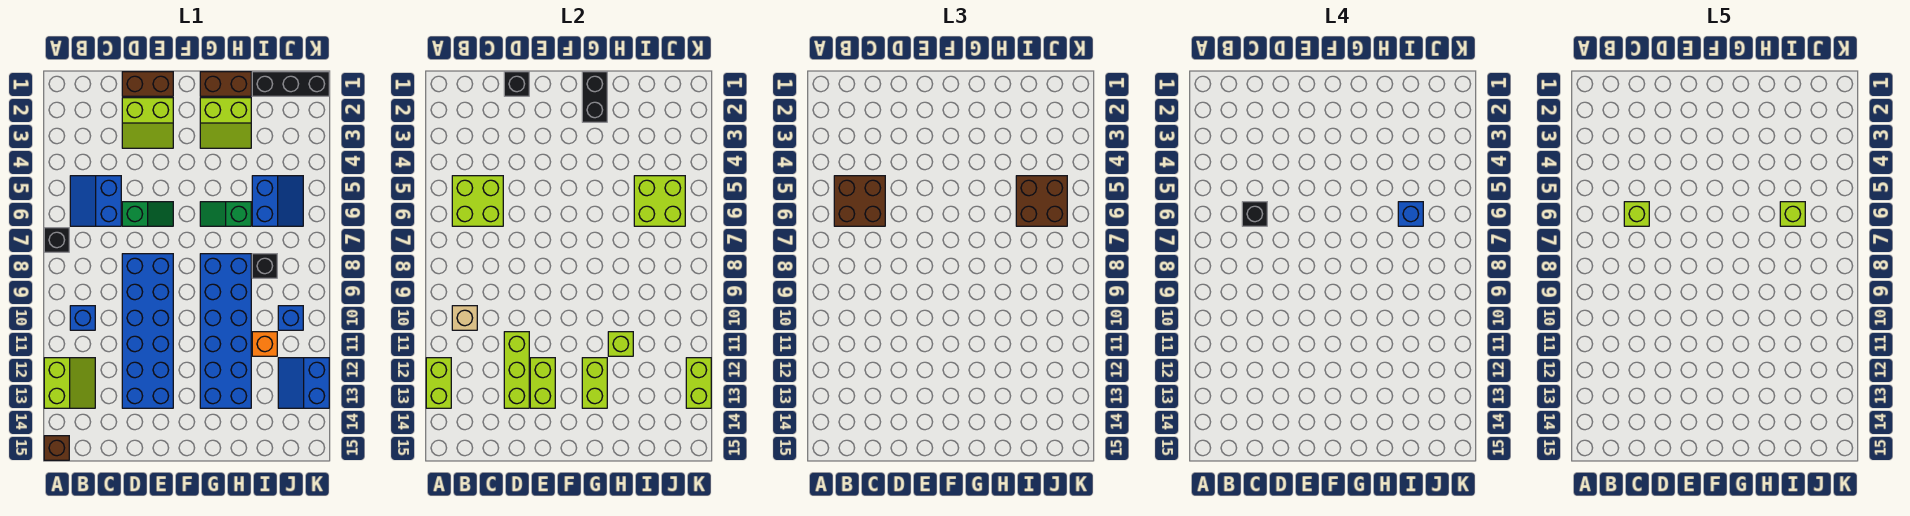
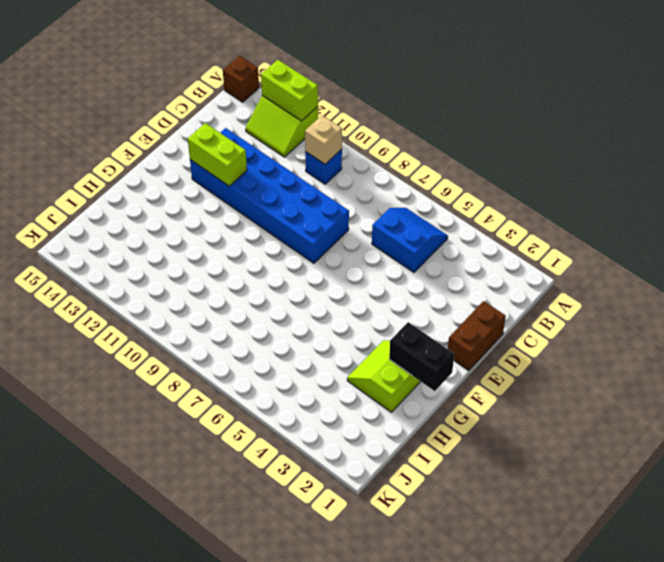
none -> black brick A7 level 1
none -> lime slope D2:E3 level 1 top 2
none -> green slope D6:E6 level 1 top D
none -> brown brick G1:H1 level 1

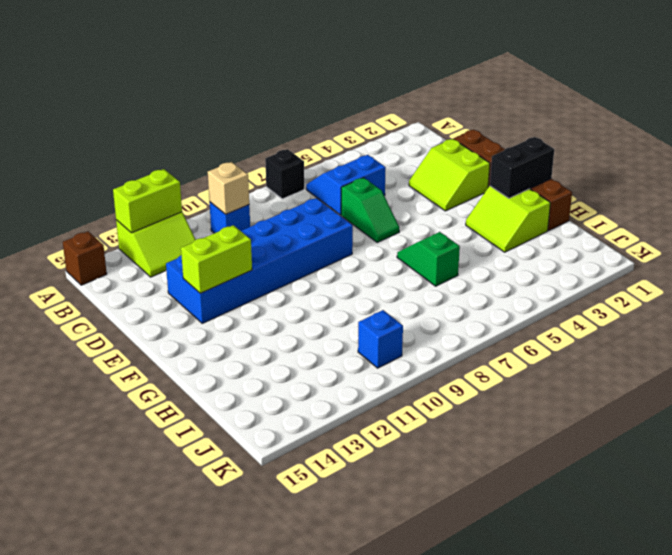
none -> blue brick G8:H13 level 1
none -> black brick I1:K1 level 1
none -> blue slope I5:J6 level 1 top I
none -> black brick I8 level 1

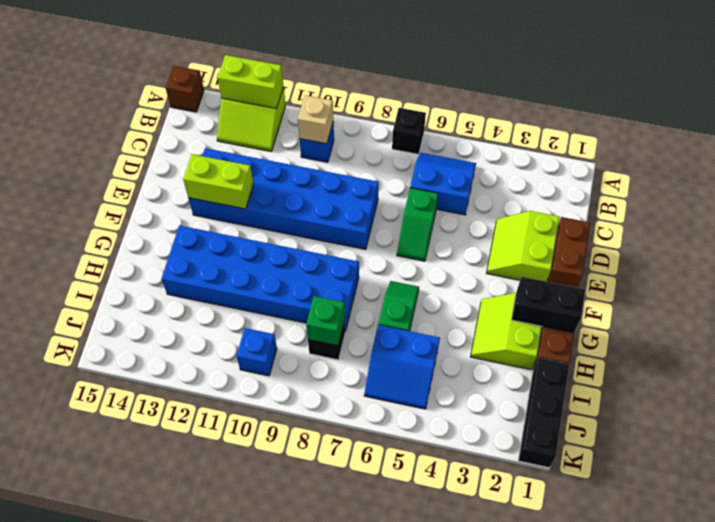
green brick I8 level 2 -> none
none -> orange brick I11 level 1
none -> blue slope J12:K13 level 1 top K
none -> lime brick B5:C6 level 2
none -> black brick D1 level 2

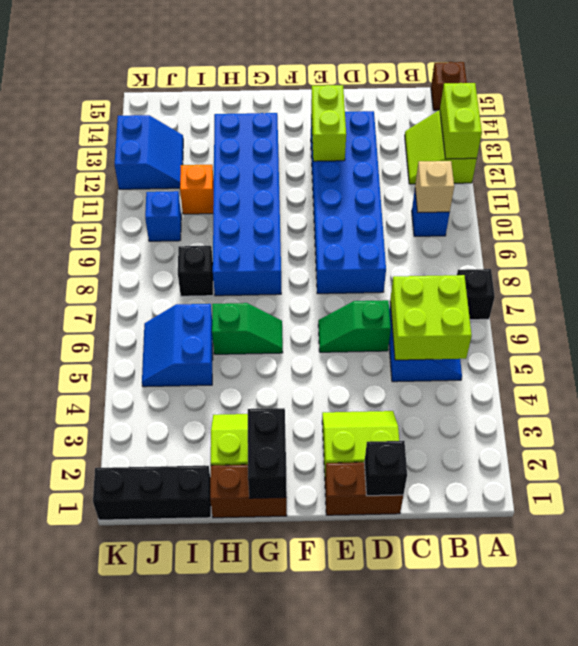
none -> lime brick D11:D13 level 2
none -> lime brick G12:G13 level 2
none -> lime brick H11 level 2
none -> lime brick I5:J6 level 2

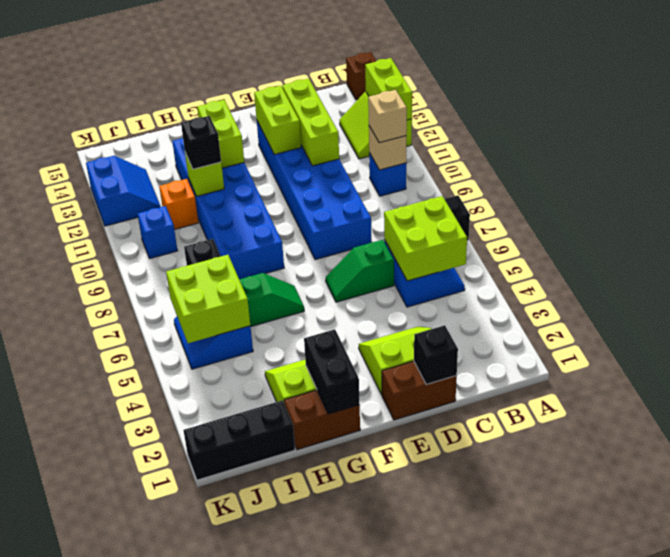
tan brick B10 level 3 -> none
black brick H11 level 3 -> black brick C6 level 4
none -> lime brick K12:K13 level 2
none -> brown brick B5:C6 level 3
none -> brown brick I5:J6 level 3
none -> blue brick I6 level 4

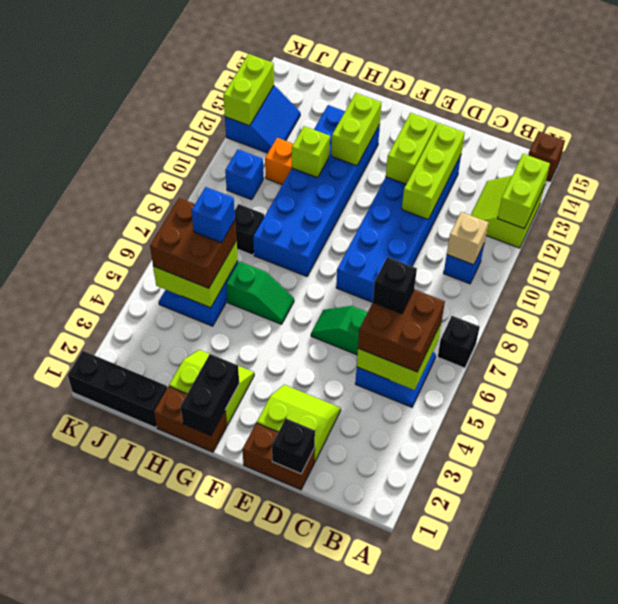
none -> lime brick C6 level 5
none -> lime brick I6 level 5

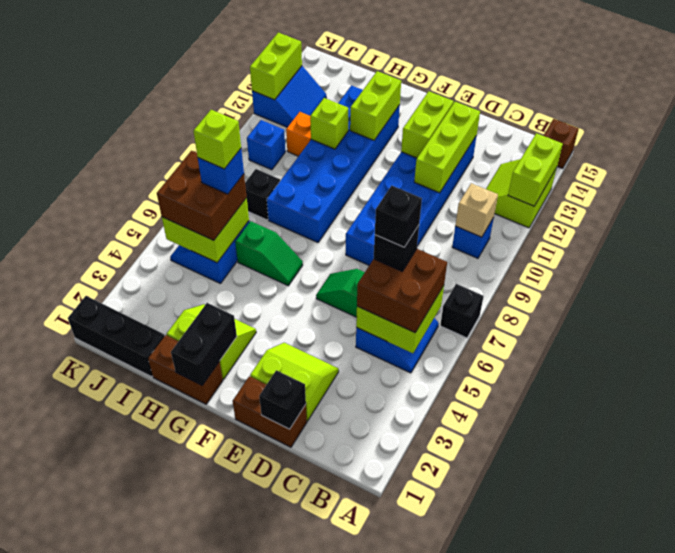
black brick C6 level 5 -> lime brick C6 level 5

